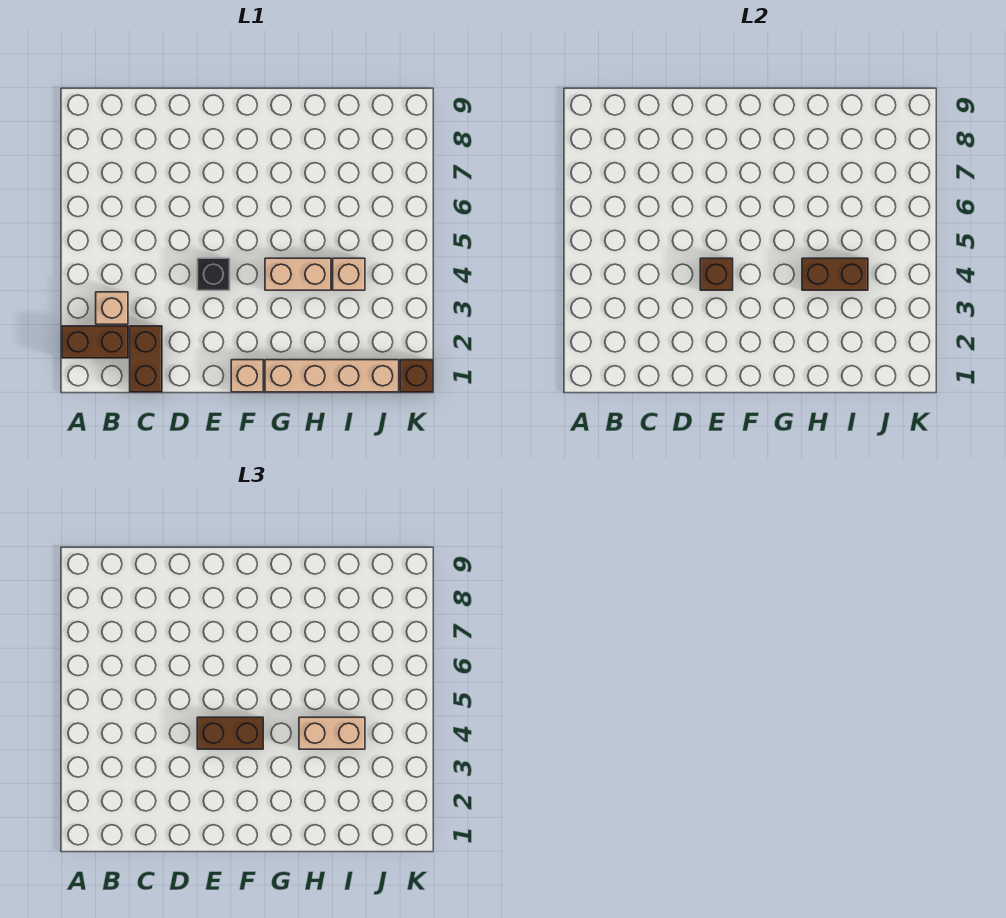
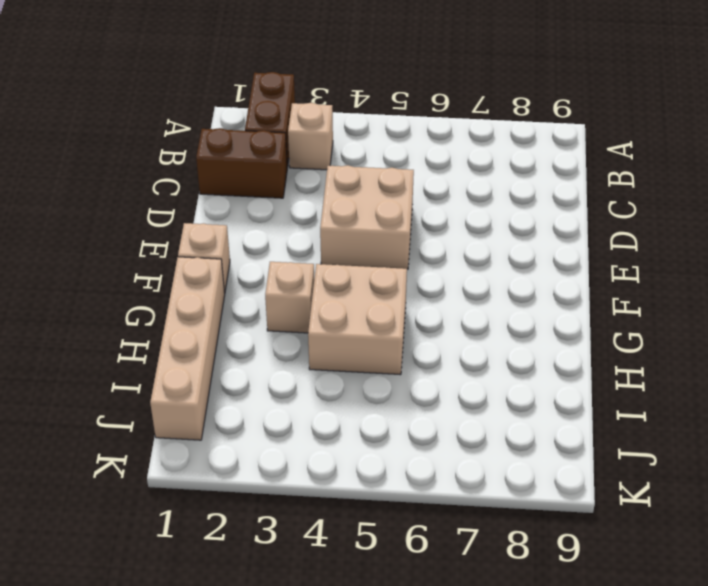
tan brick D4:E5 level 1 -> black brick E4 level 1
tan brick G3 level 1 -> tan brick I4 level 1
tan brick G4:H5 level 1 -> tan brick G4:H4 level 1
none -> brown brick K1 level 1
none -> brown brick E4 level 2
none -> brown brick H4:I4 level 2

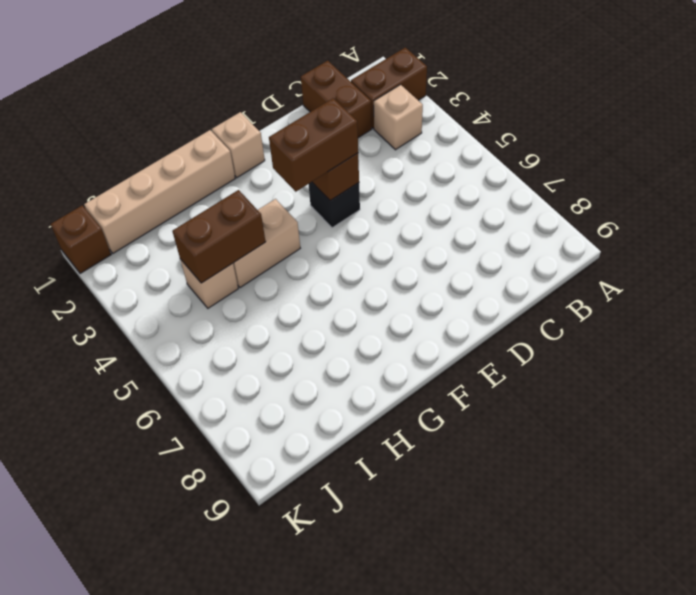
none -> tan brick H4:I4 level 3

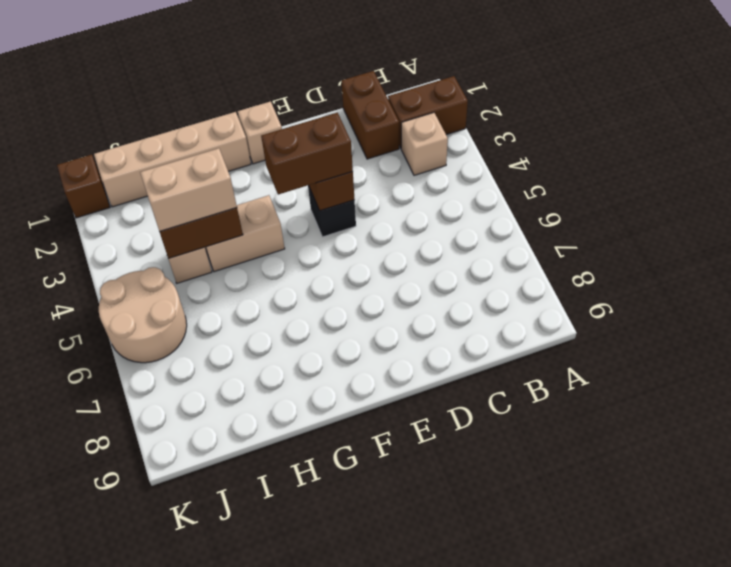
tan round brick J5:K6 level 1 -> none

